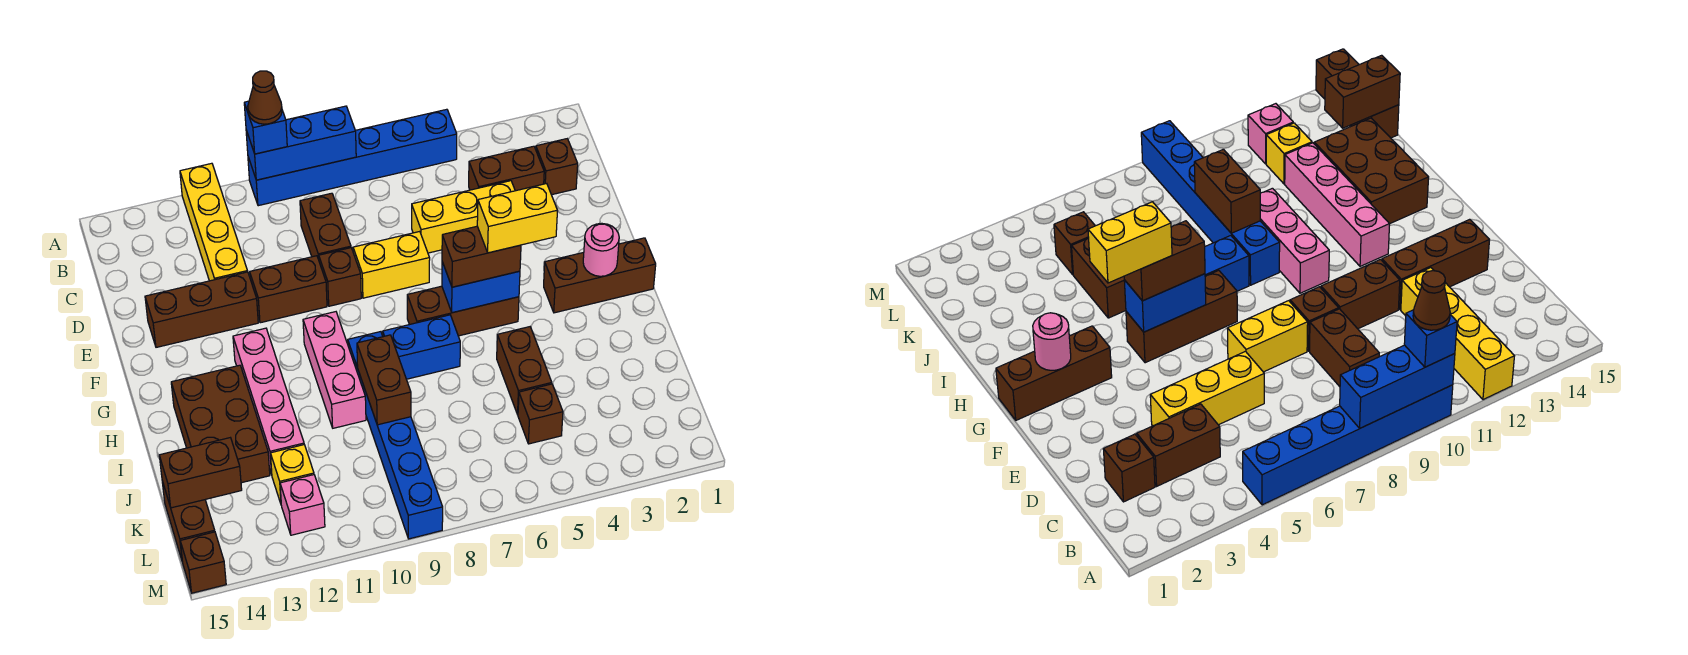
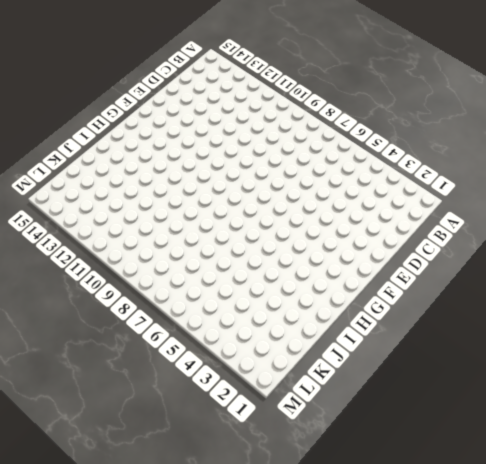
none -> blue brick A5:A10 level 1
none -> yellow brick A12:D12 level 1
none -> brown brick C2 level 1
none -> brown brick C3:C4 level 1

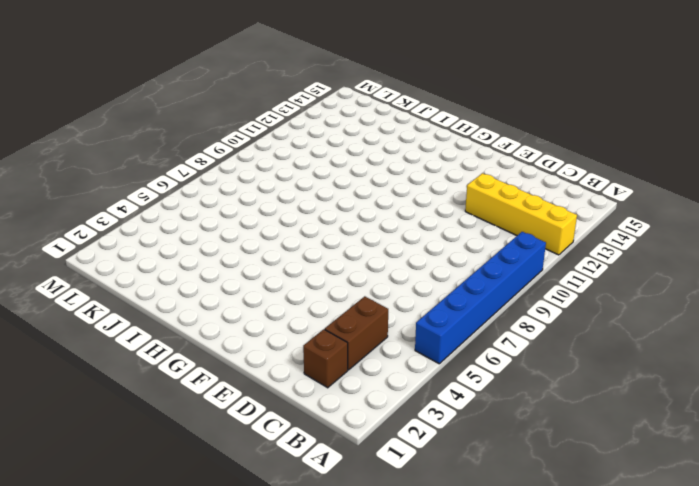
none -> brown brick C9:D9 level 1
none -> yellow brick D4:D6 level 1
none -> yellow brick E7:E8 level 1
none -> brown brick E9 level 1

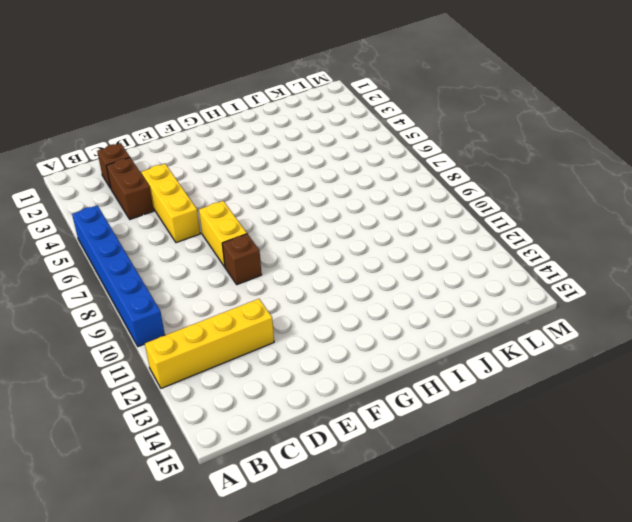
none -> brown brick C9:D9 level 1
none -> brown brick E10:E11 level 1
none -> brown brick E12:E14 level 1
none -> brown brick G1:G3 level 1

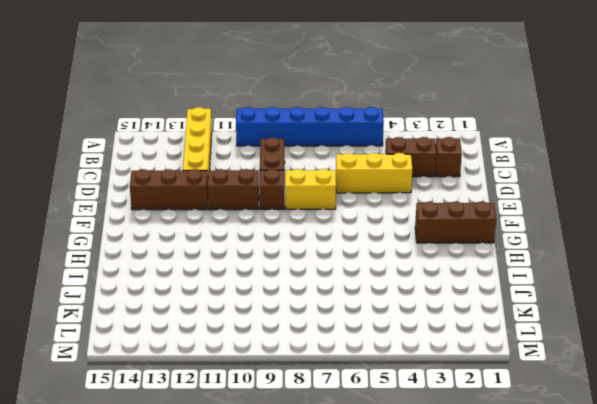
none -> brown brick G5:G7 level 1
none -> pink brick G10:I10 level 1
none -> pink brick G12:J12 level 1
none -> blue brick H7:H8 level 1

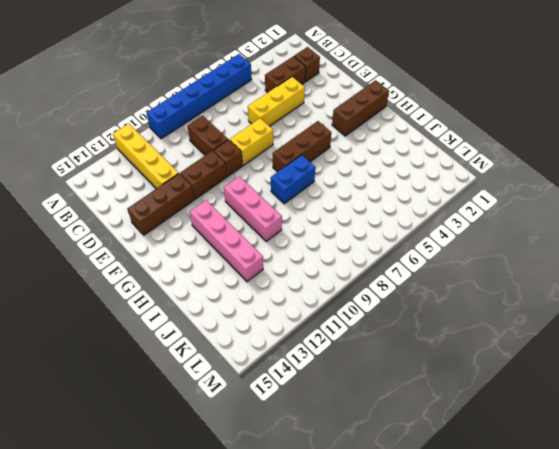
none -> blue brick H9:M9 level 1
none -> brown brick H13:J14 level 1
none -> brown brick I5:J5 level 1
none -> brown brick K5 level 1

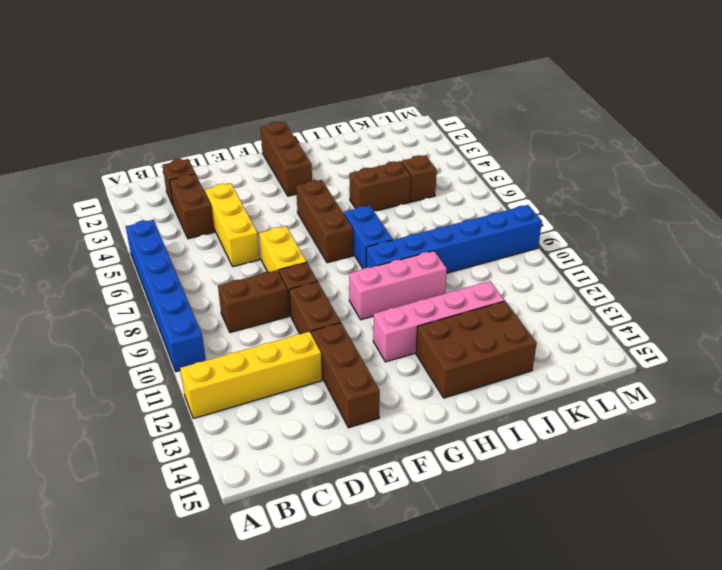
none -> yellow brick K12 level 1
none -> brown brick K15:L15 level 1
none -> pink brick L12 level 1
none -> brown brick M15 level 1

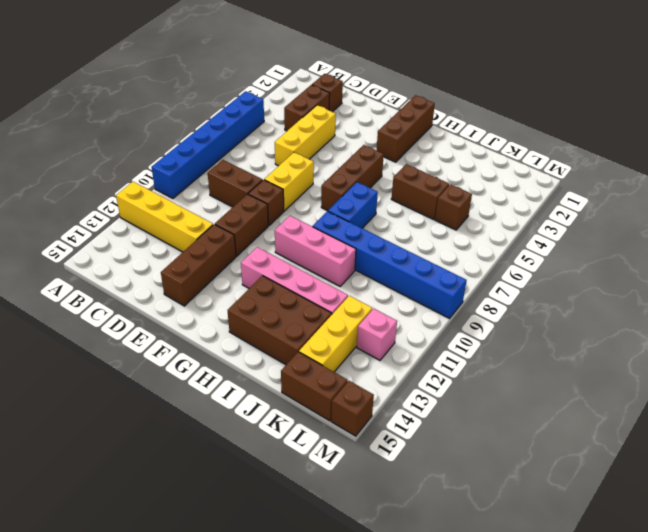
yellow brick K12:K14 level 1 -> yellow brick K12 level 1
none -> blue brick A8:A10 level 2
none -> pink round brick G2 level 2
none -> blue brick G5:G6 level 2
none -> brown brick I9:J9 level 2

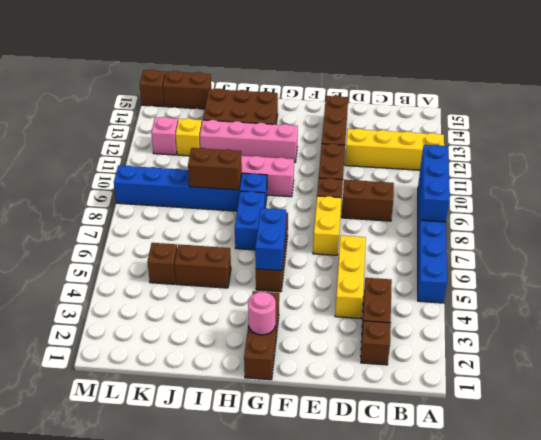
none -> brown brick K14:K15 level 2
none -> blue brick A10 level 3
none -> brown brick G5:G6 level 3
none -> brown cone A10 level 4

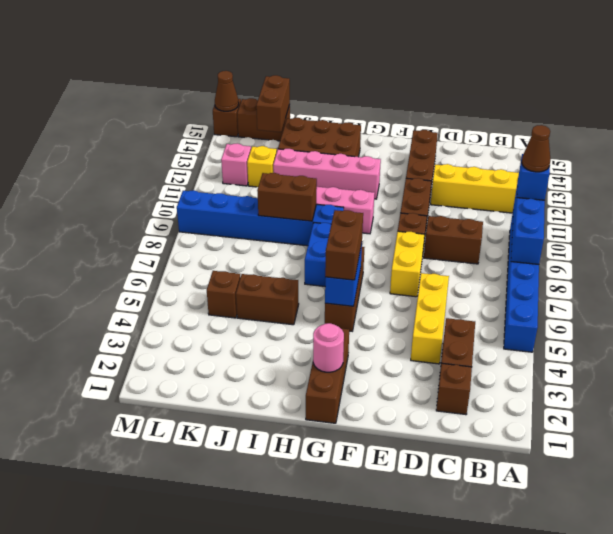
brown cone M15 level 2 -> none
none -> yellow brick G4:G5 level 4

